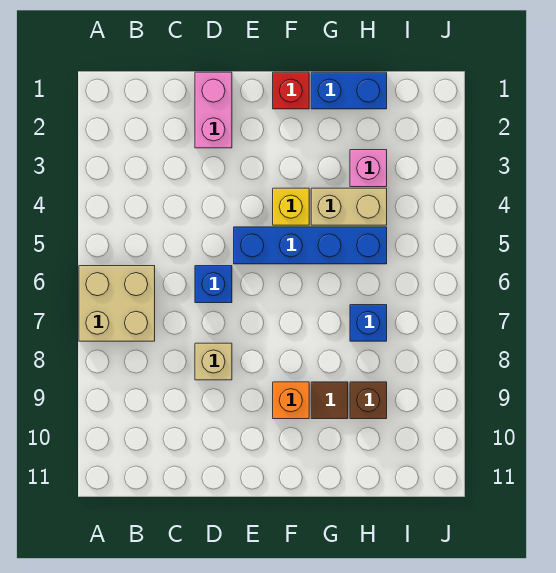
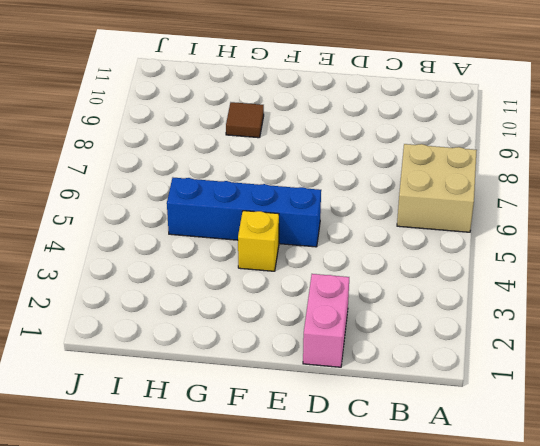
none -> blue brick D6 level 1
none -> tan brick D8 level 1
none -> red brick F1 level 1

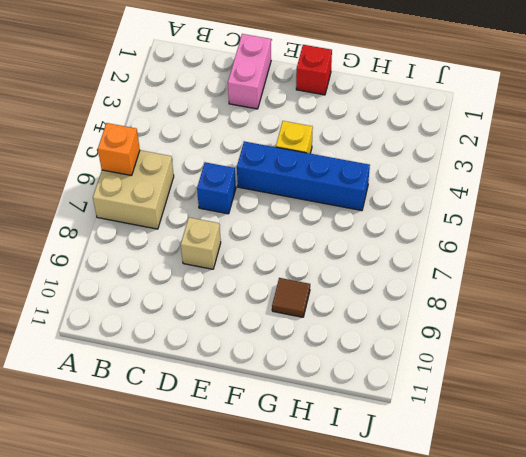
orange brick A6 level 2 -> orange brick F9 level 1
none -> blue brick G1:H1 level 1
none -> tan brick G4:H4 level 1
none -> pink brick H3 level 1

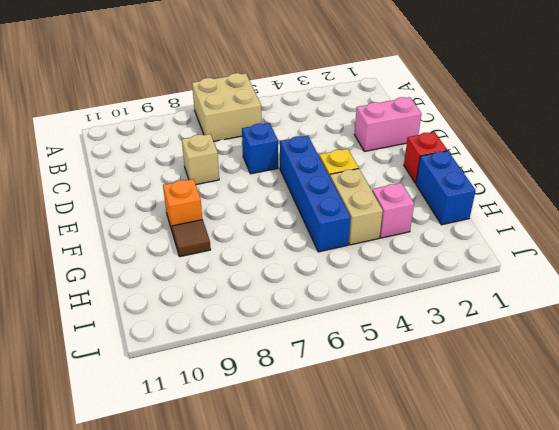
none -> blue brick H7 level 1
none -> brown brick H9 level 1

